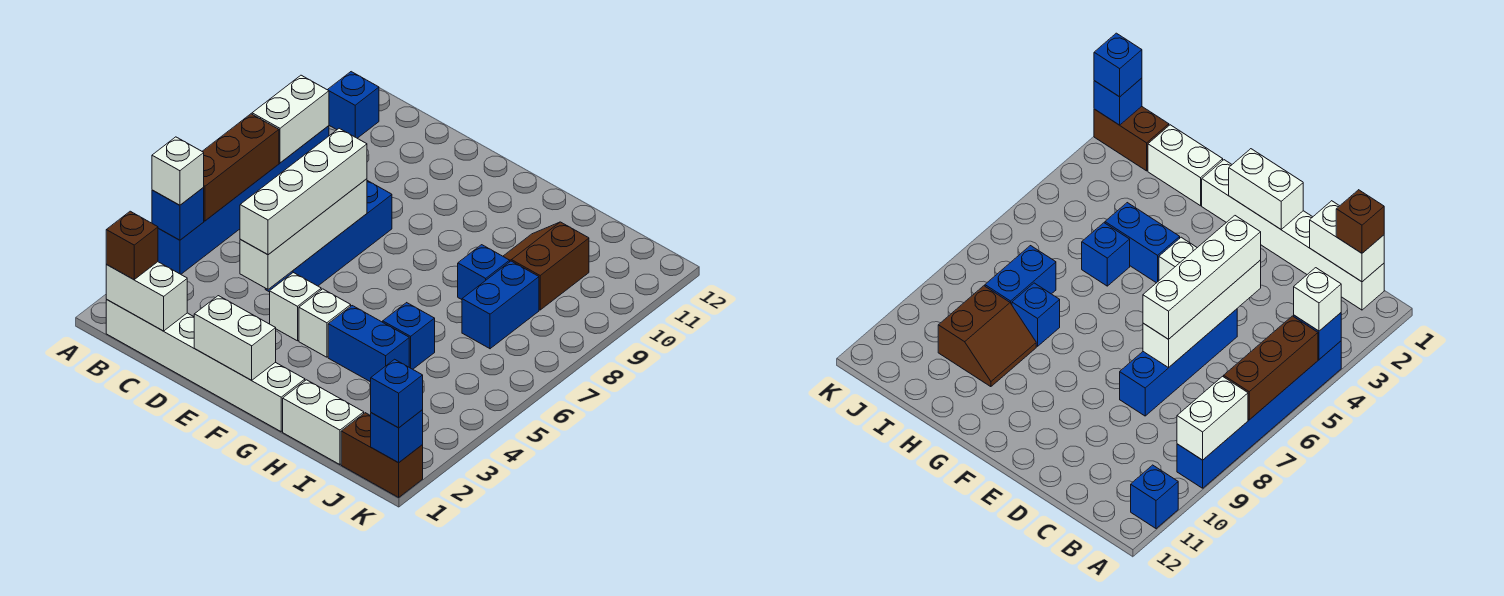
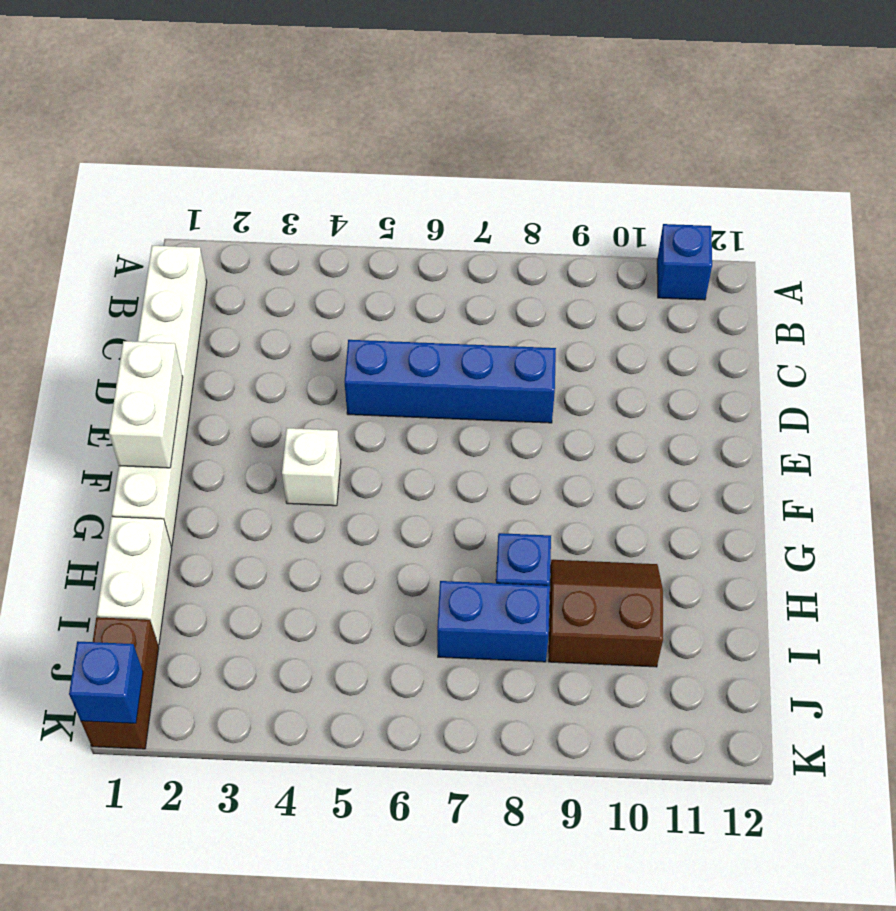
none -> blue brick A4:A9 level 1
none -> white brick E4 level 1
none -> blue brick G4:H4 level 1

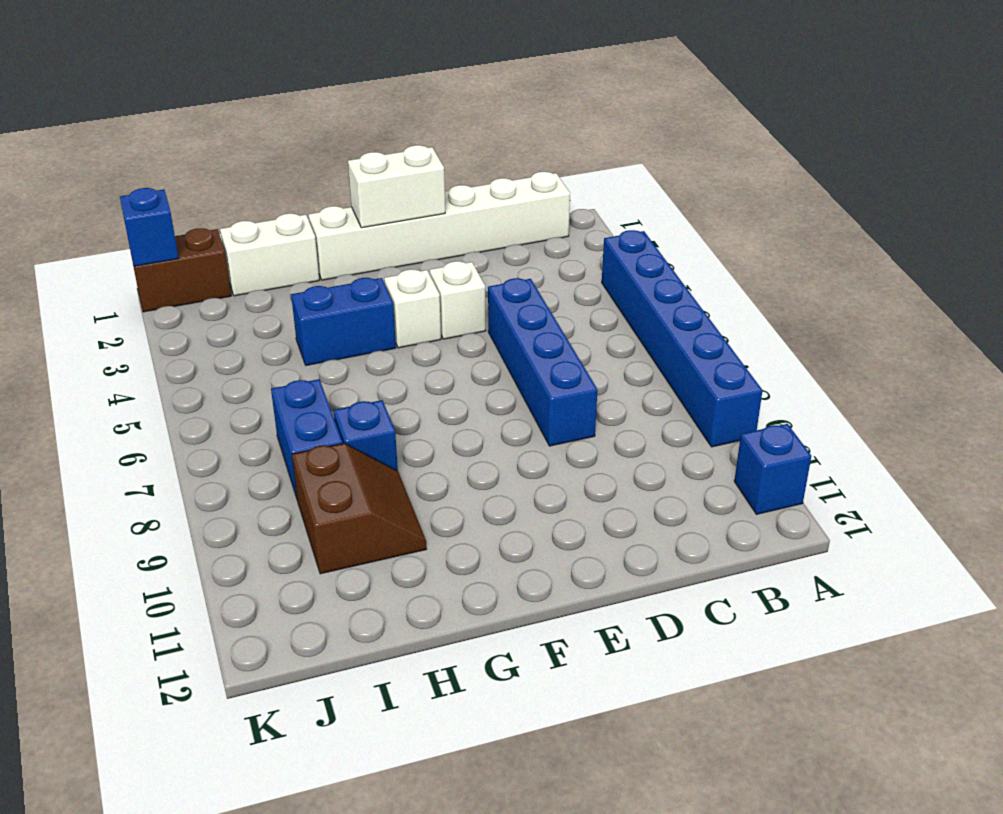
none -> blue brick H5 level 1
none -> blue brick A4 level 2
none -> brown brick A5:A7 level 2

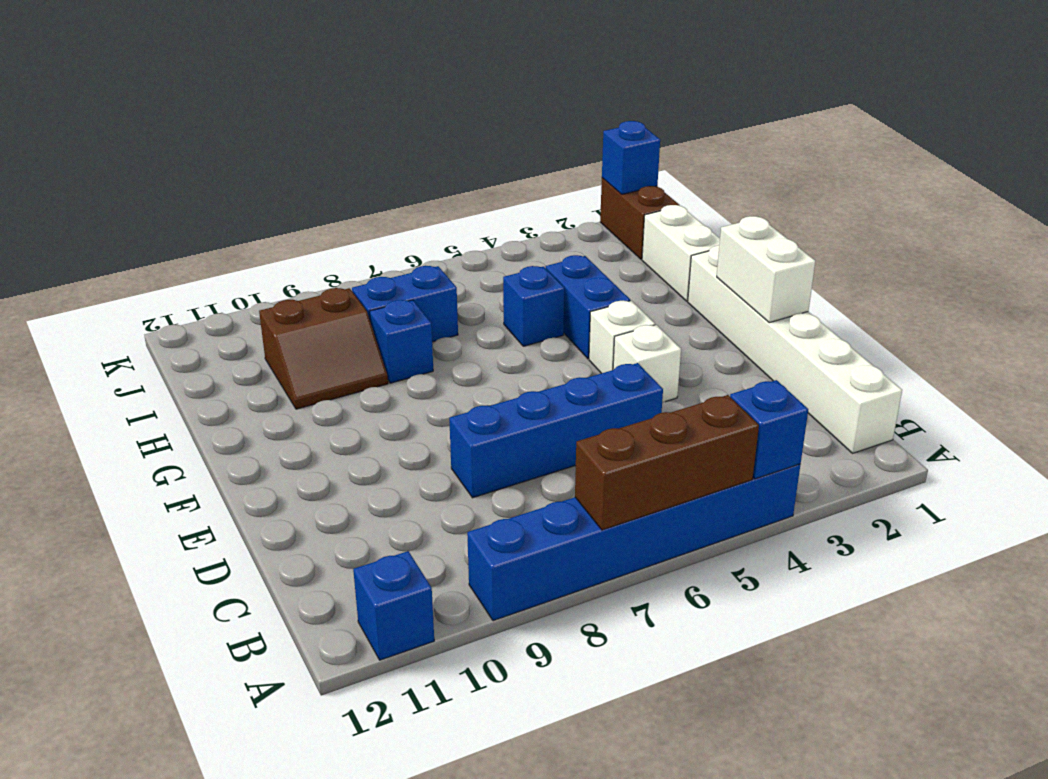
none -> white brick A8:A9 level 2
none -> white brick B1:C1 level 2
none -> white brick D4:D7 level 2

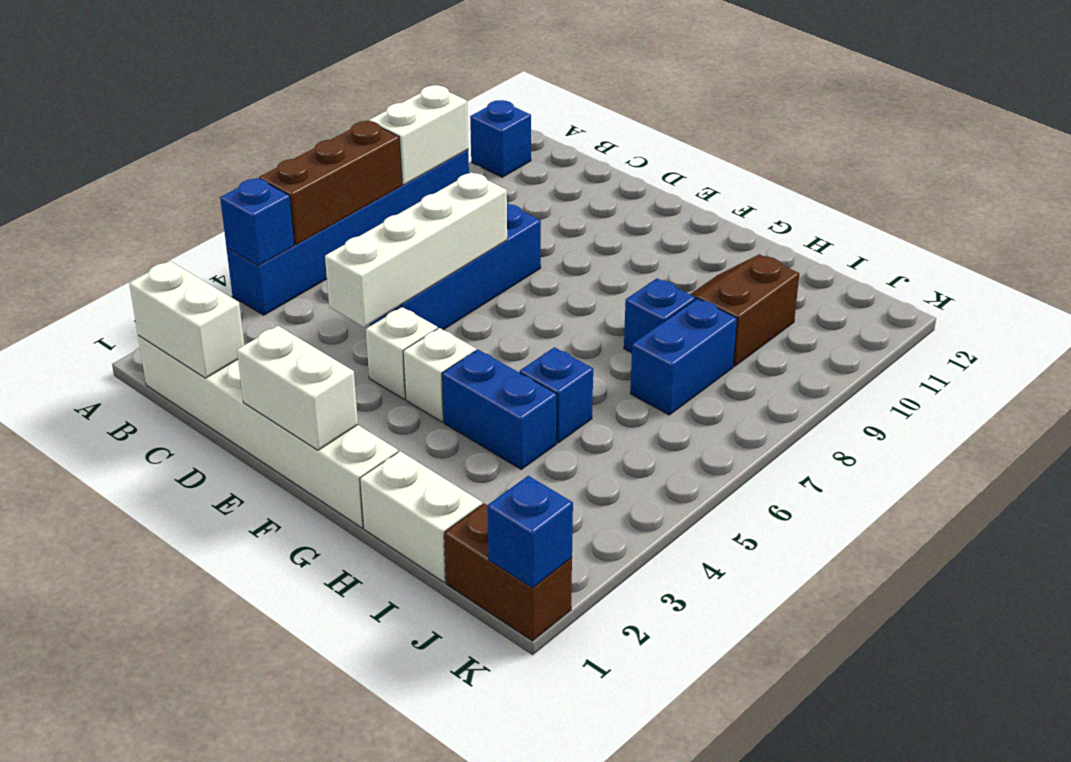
none -> white brick A4 level 3
none -> brown brick B1 level 3
none -> white brick D4:D7 level 3

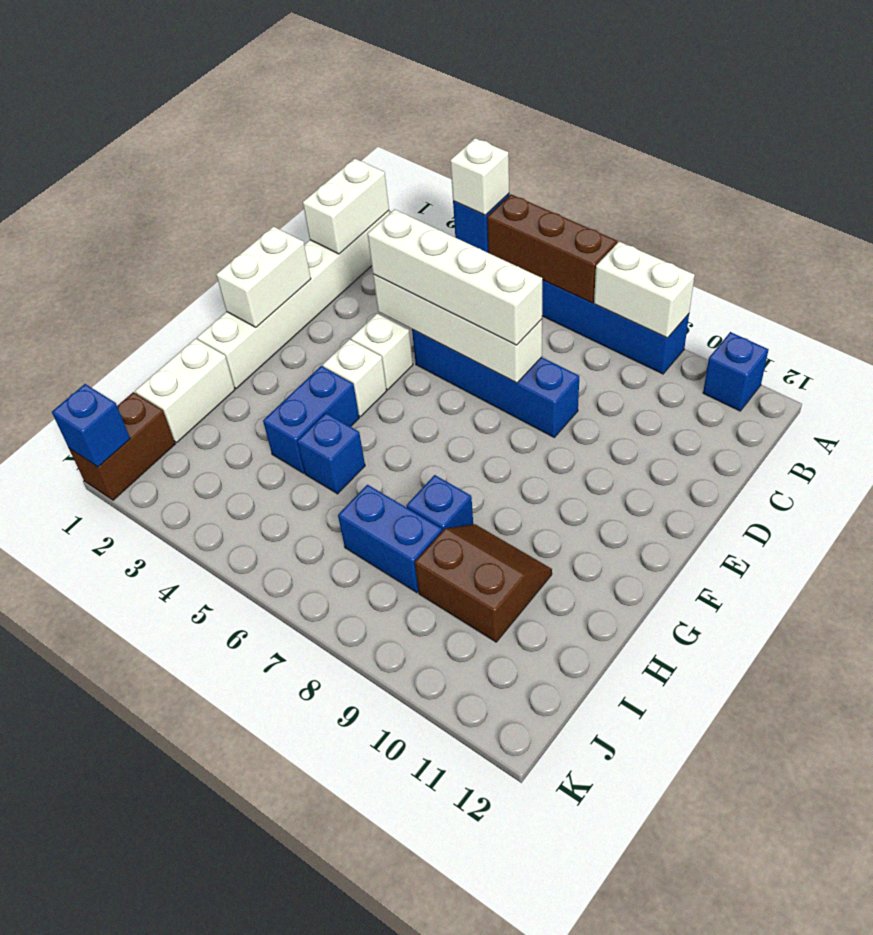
none -> brown brick B1 level 3
none -> blue brick K1 level 3

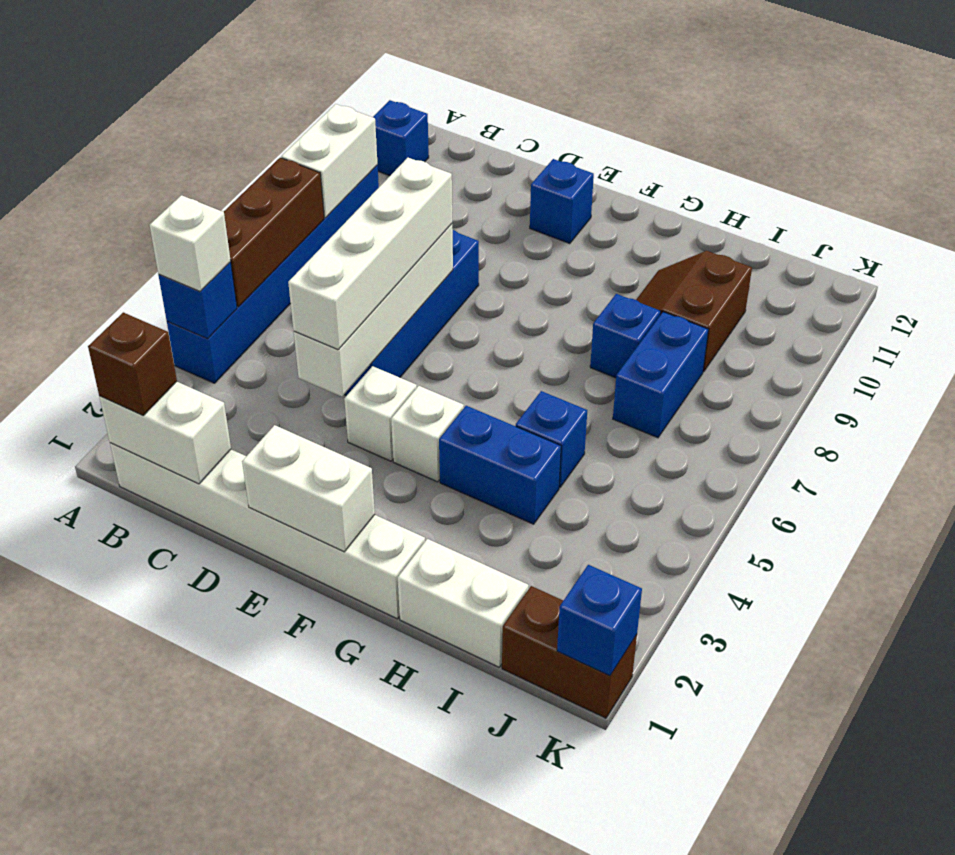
blue brick E11 level 1 -> blue brick K1 level 3

